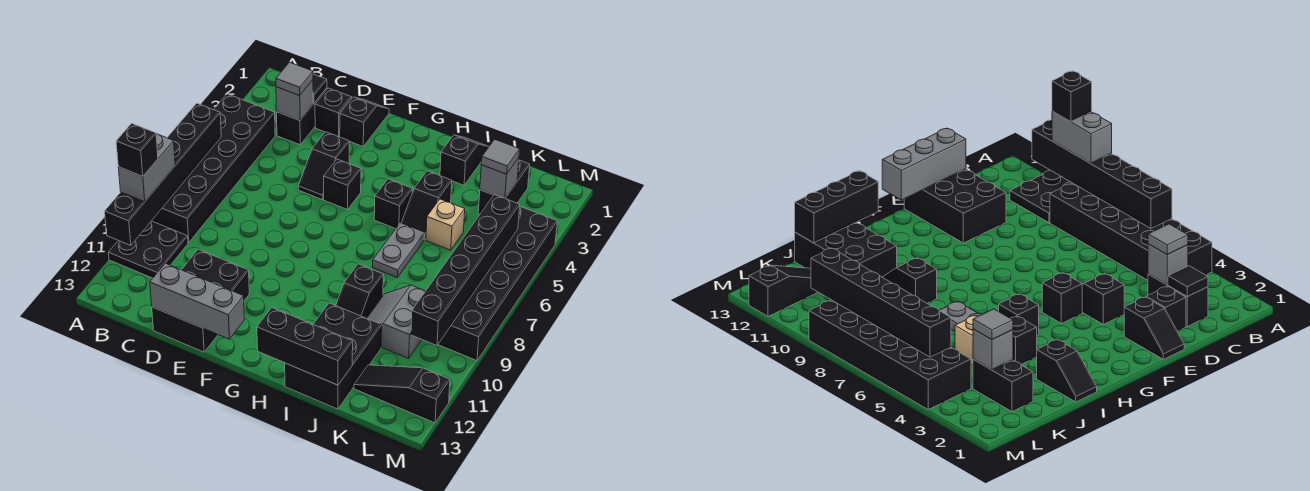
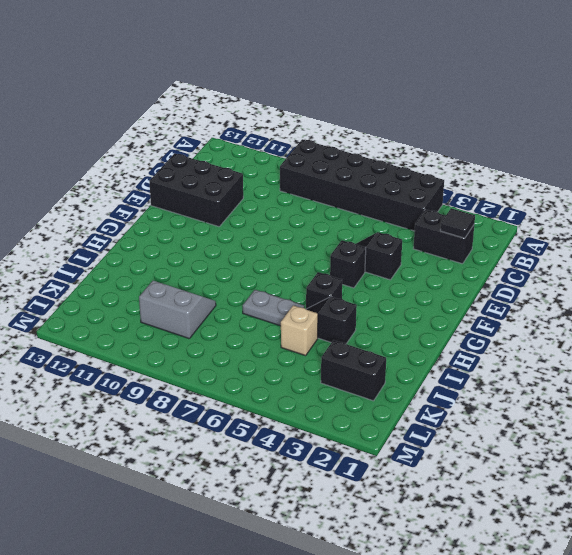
none -> black plate A10:B11 level 1
none -> black brick D2 level 1
none -> black slope E1:E2 level 1 top 2
none -> black slope I1:I2 level 1 top 2

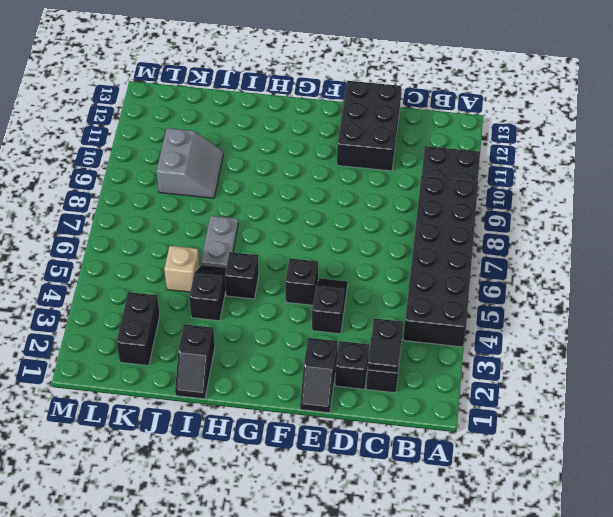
none -> black slope I9:I10 level 1 top 9
none -> black brick I11:J13 level 1
none -> black slope K12:M12 level 1 top M
none -> black brick L4:M9 level 1

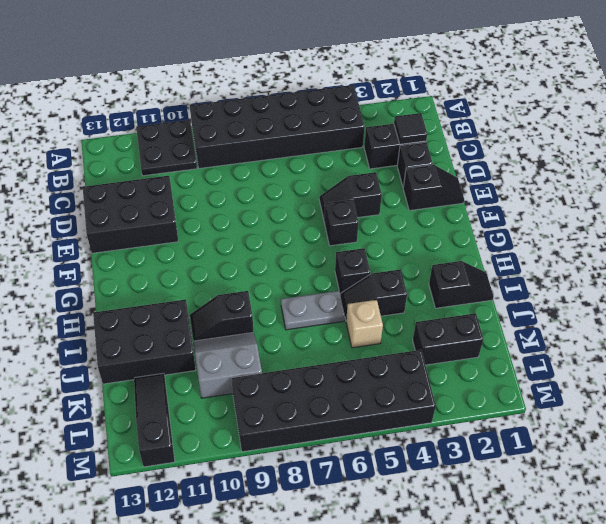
none -> black brick A6:A11 level 2
none -> grey brick C3 level 2
none -> grey brick D13:F13 level 2
none -> black brick H13:J13 level 2

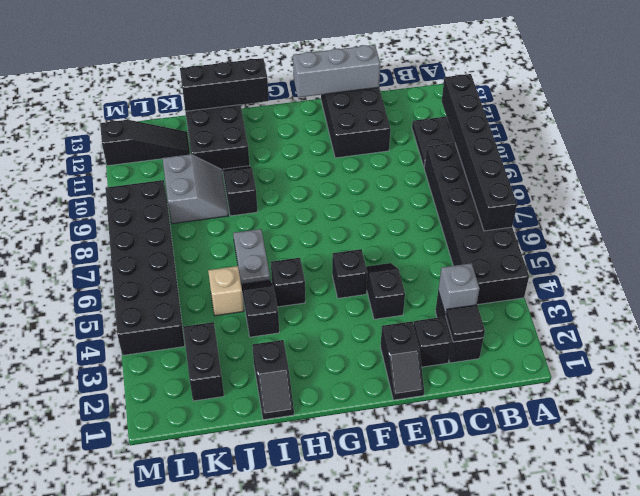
none -> grey brick K3 level 2
none -> black brick L5:L10 level 2
none -> grey brick A9:A10 level 3
none -> grey tile C3 level 3

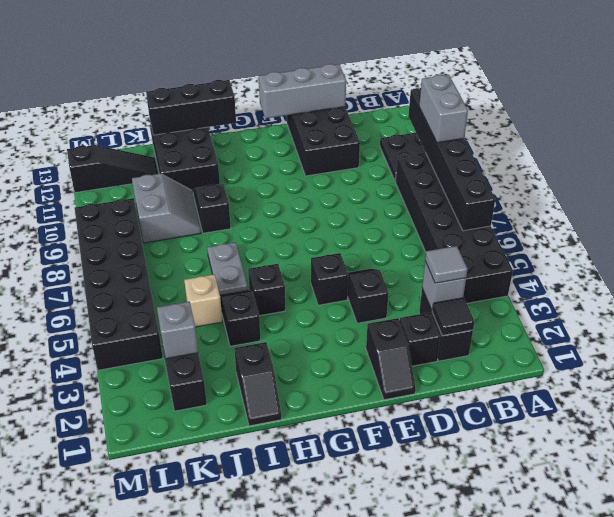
none -> black brick L5:L10 level 2
none -> grey tile K3 level 3
none -> black brick A10 level 4

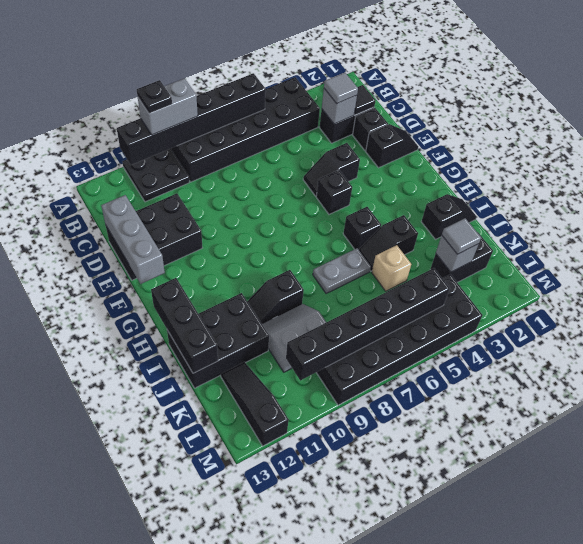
black plate A10 level 4 -> black brick A10 level 4

